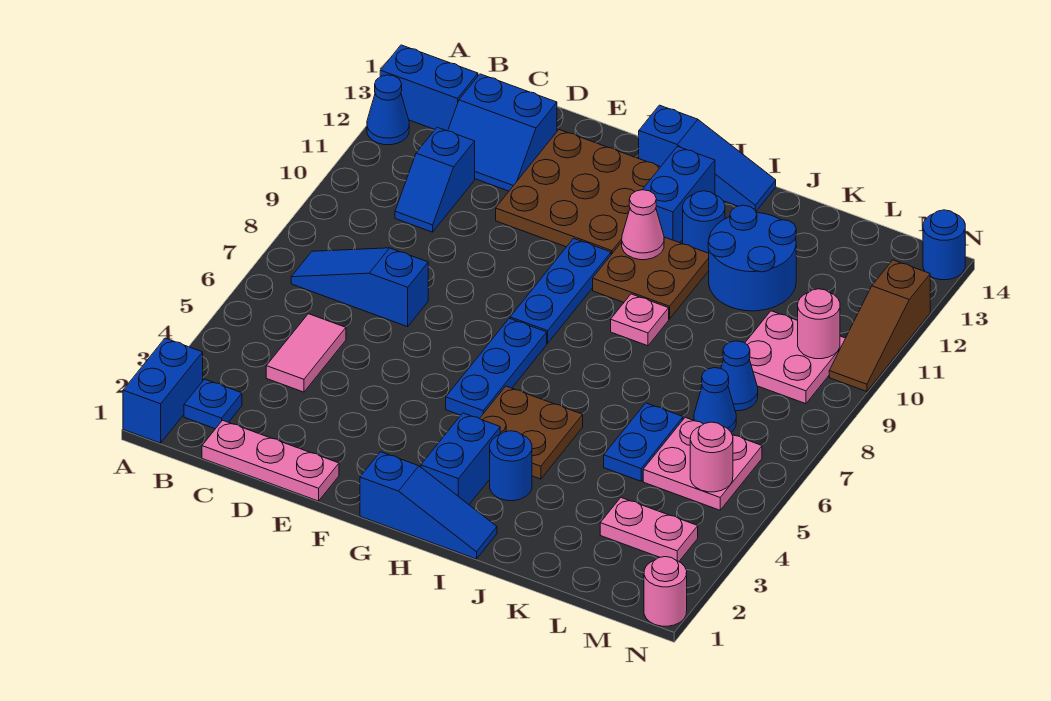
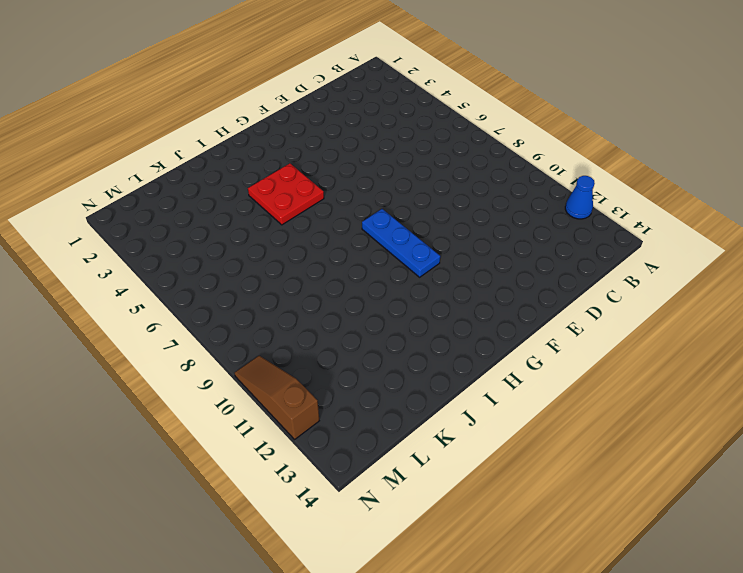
red plate H4:I5 level 1 -> brown plate H4:I5 level 1
none -> blue brick A1:A2 level 1
none -> blue brick A13:B13 level 1
none -> blue plate B2 level 1
none -> blue slope B7:D7 level 1 top D

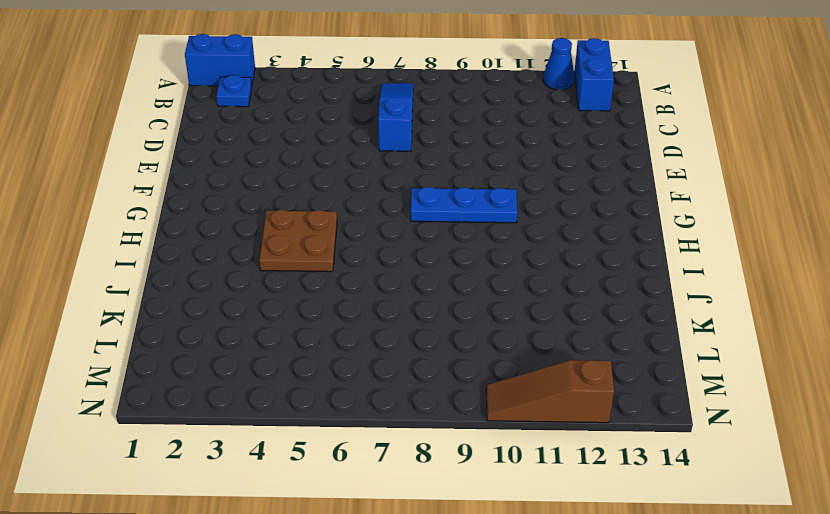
none -> pink plate C1:E1 level 1
none -> pink tile C4:C5 level 1
none -> blue slope C10:C11 level 1 top 11
none -> blue slope C12:D13 level 1 top 13

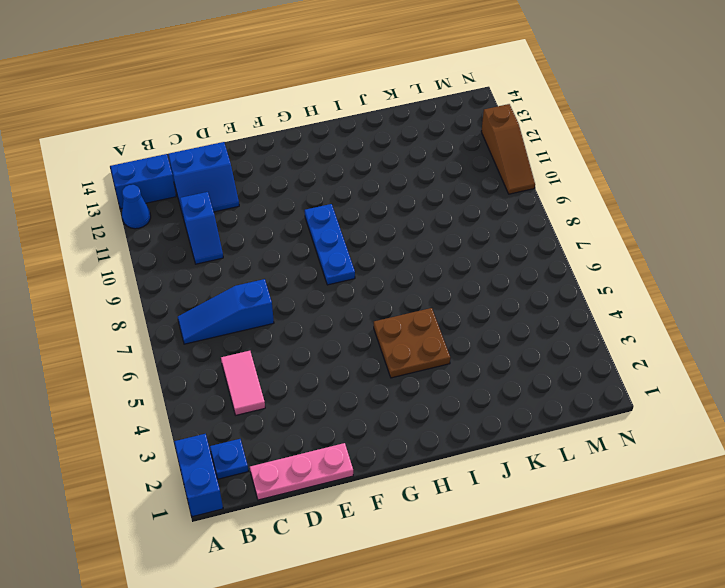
none -> brown plate E11:G13 level 1
none -> blue slope G1:I1 level 1 top G
none -> blue plate G5:G7 level 1
none -> blue slope G14:I14 level 1 top G

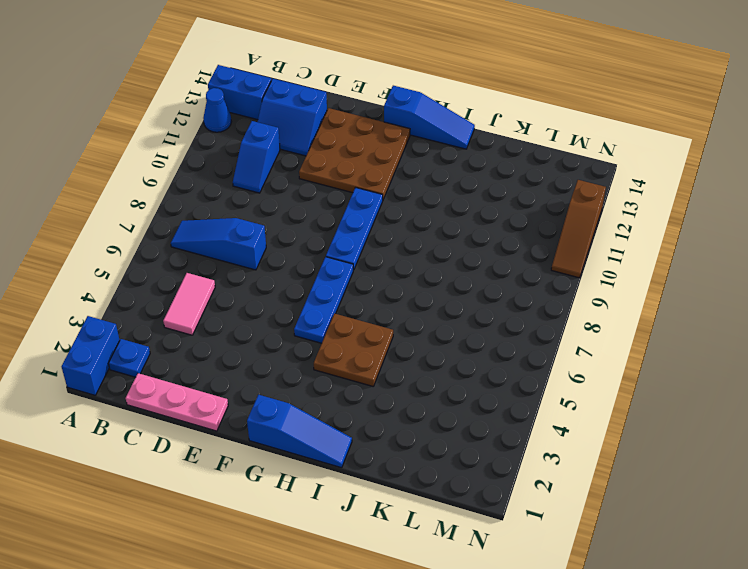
none -> blue brick H2:H3 level 1
none -> brown plate H10:I11 level 1
none -> blue brick H12:H13 level 1
none -> blue round brick I3 level 1

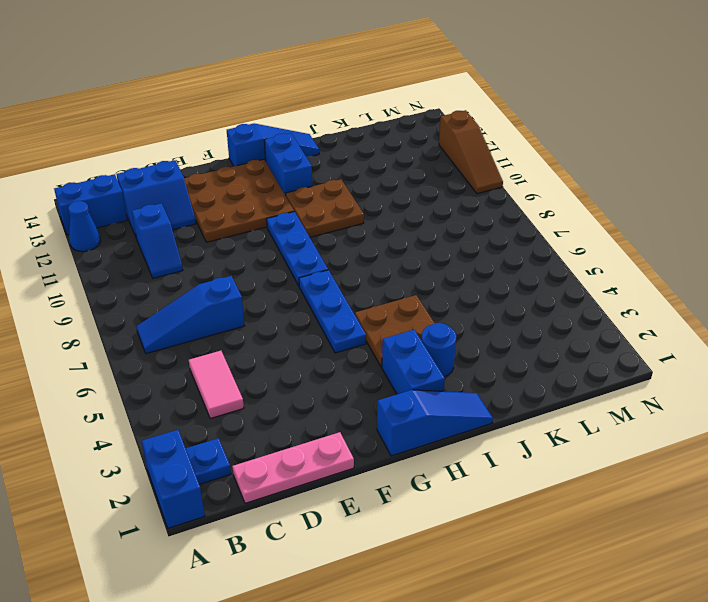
none -> pink plate I9 level 1
none -> blue round brick I12 level 1
none -> blue round brick J11:K12 level 1
none -> blue plate K5:K6 level 1

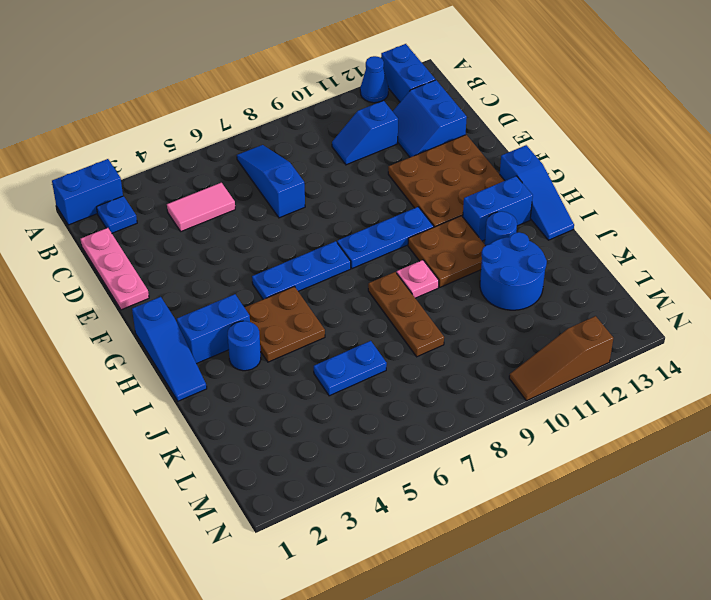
brown plate I8:K8 level 1 -> none
none -> pink plate L3:M3 level 1
none -> pink plate L5:M6 level 1
none -> blue cone L7 level 1
none -> blue cone L8 level 1

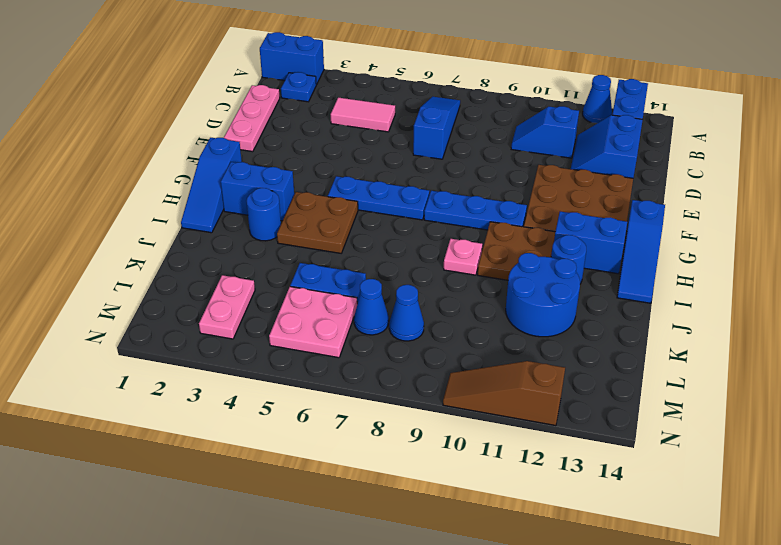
none -> pink plate L9:M10 level 1
none -> pink round brick N1 level 1
none -> blue round brick N14 level 1
none -> pink cone H11 level 2

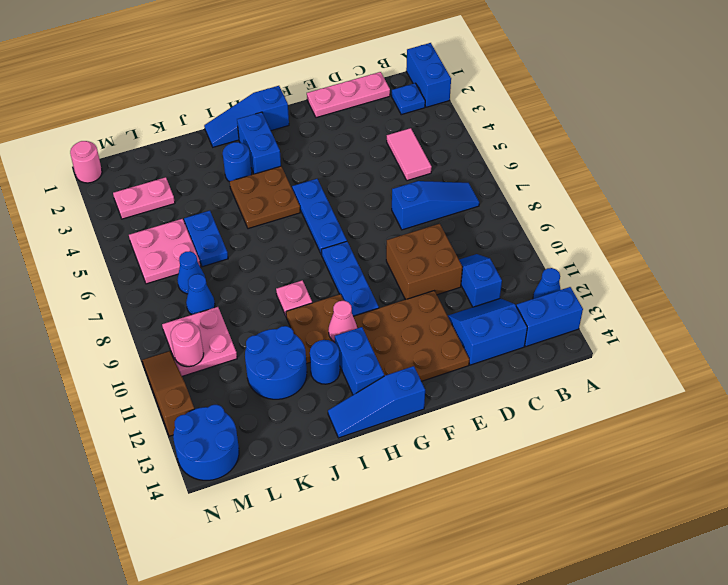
brown brick D9:E10 level 1 -> none
blue round brick M13:N14 level 1 -> blue round brick N14 level 1
none -> pink round brick M5 level 2

